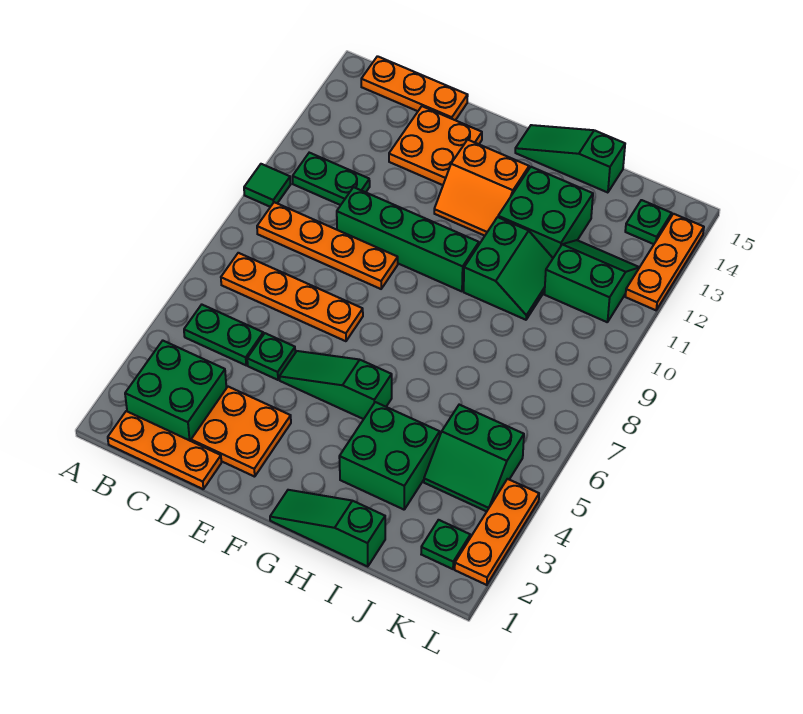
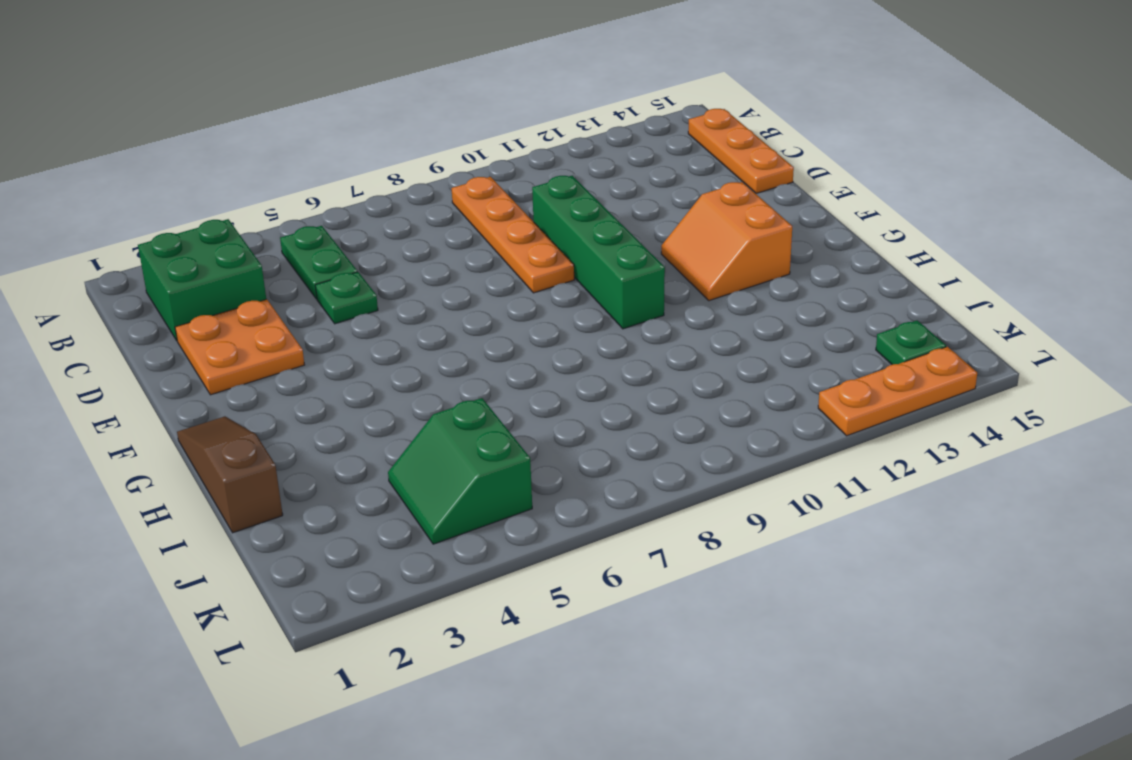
brown slope G1:I1 level 1 top I -> green slope G1:I1 level 1 top I
none -> green tile A10 level 1
none -> orange plate B1:D1 level 1
none -> orange plate B7:E7 level 1

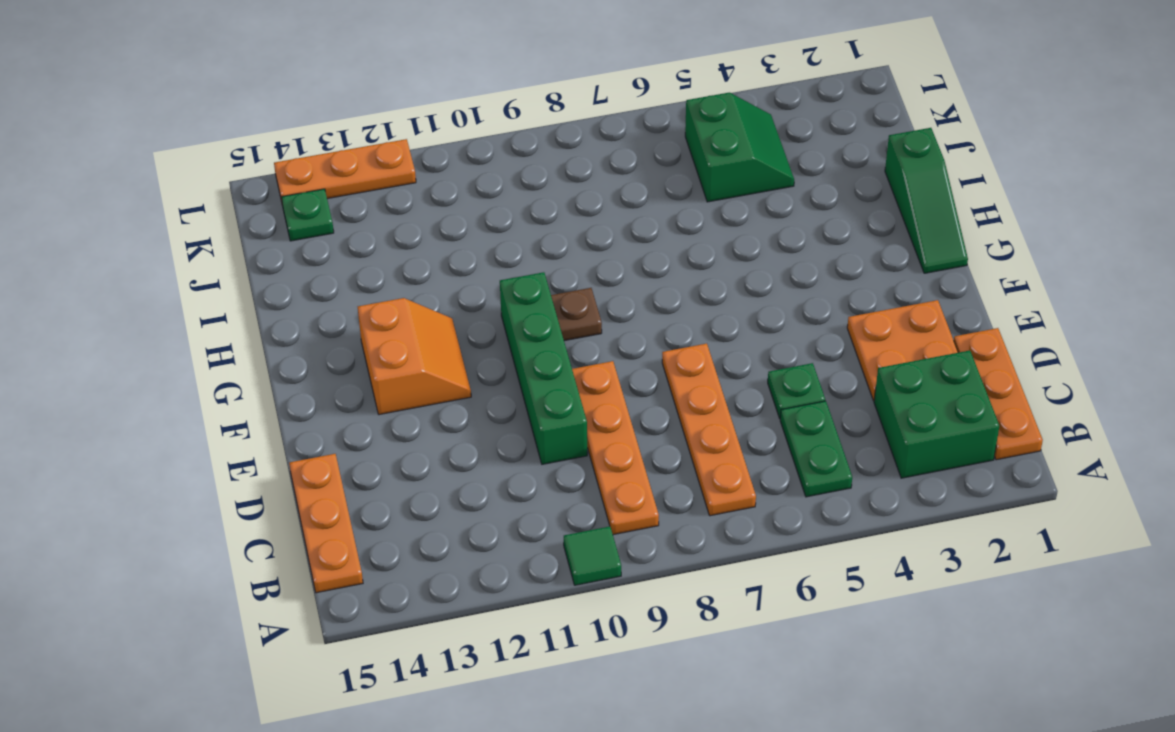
brown plate G9 level 1 -> none
none -> green plate B11:C11 level 1
none -> orange plate D13:E14 level 1
none -> green slope E5:G5 level 1 top G

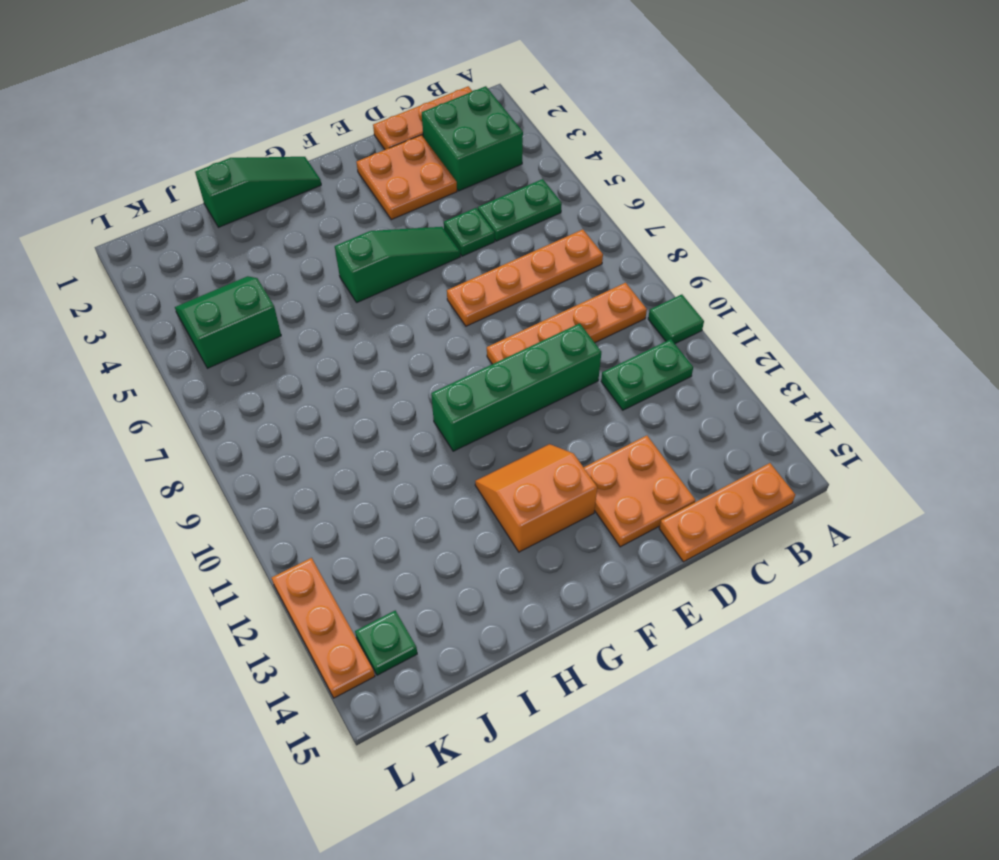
none -> green slope G15:I15 level 1 top I
none -> green brick H3:I4 level 1
none -> green slope H10:I11 level 1 top H

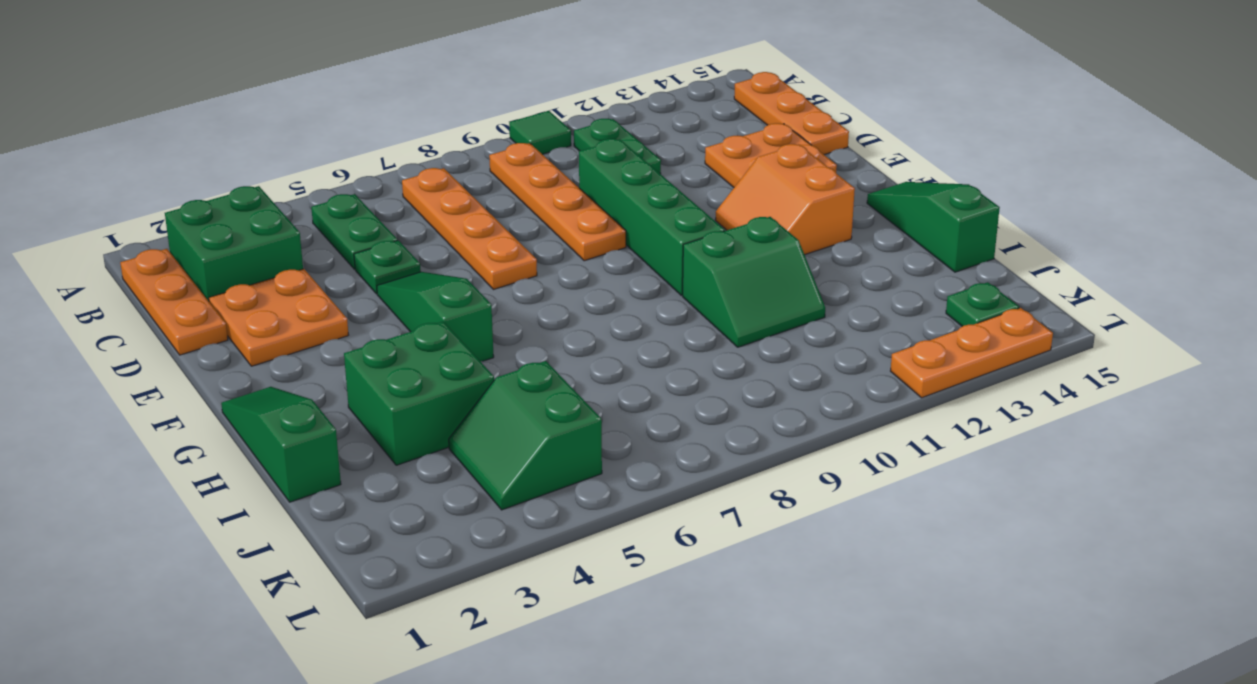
none -> green brick H12:I13 level 1
none -> green slope J11:K12 level 1 top 11
none -> green plate K2 level 1

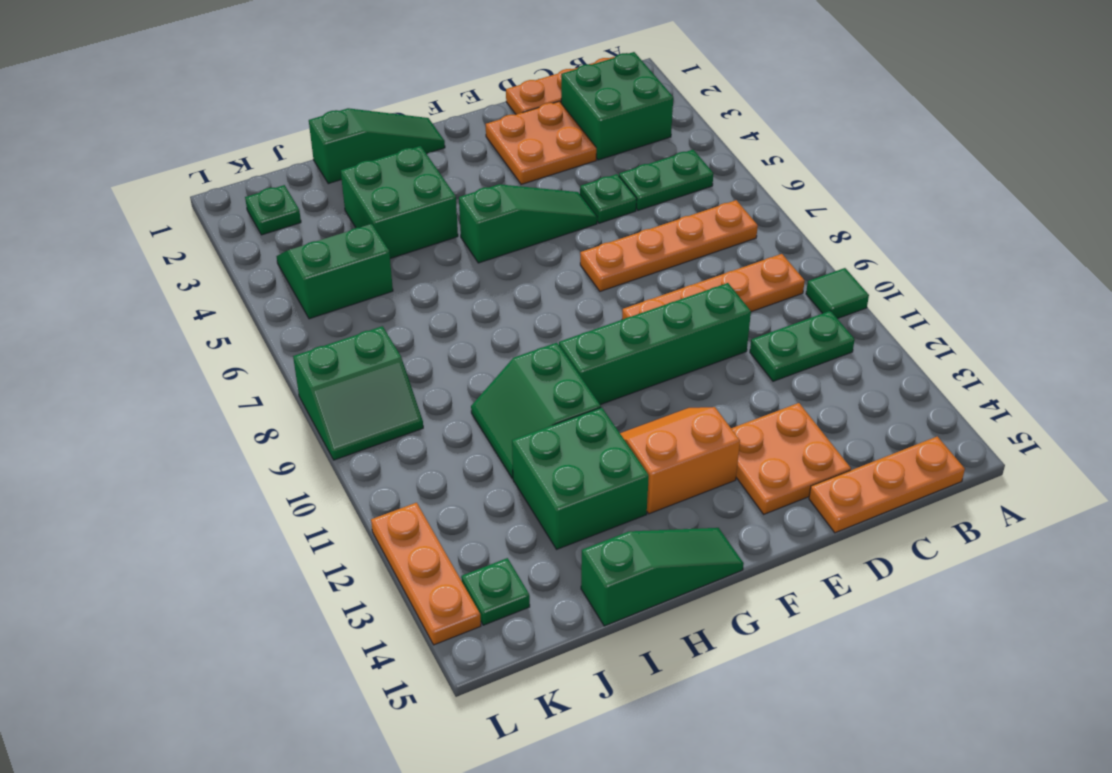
green slope K8:L9 level 1 top 8 -> green slope J11:K12 level 1 top 11
none -> orange plate L2:L4 level 1

